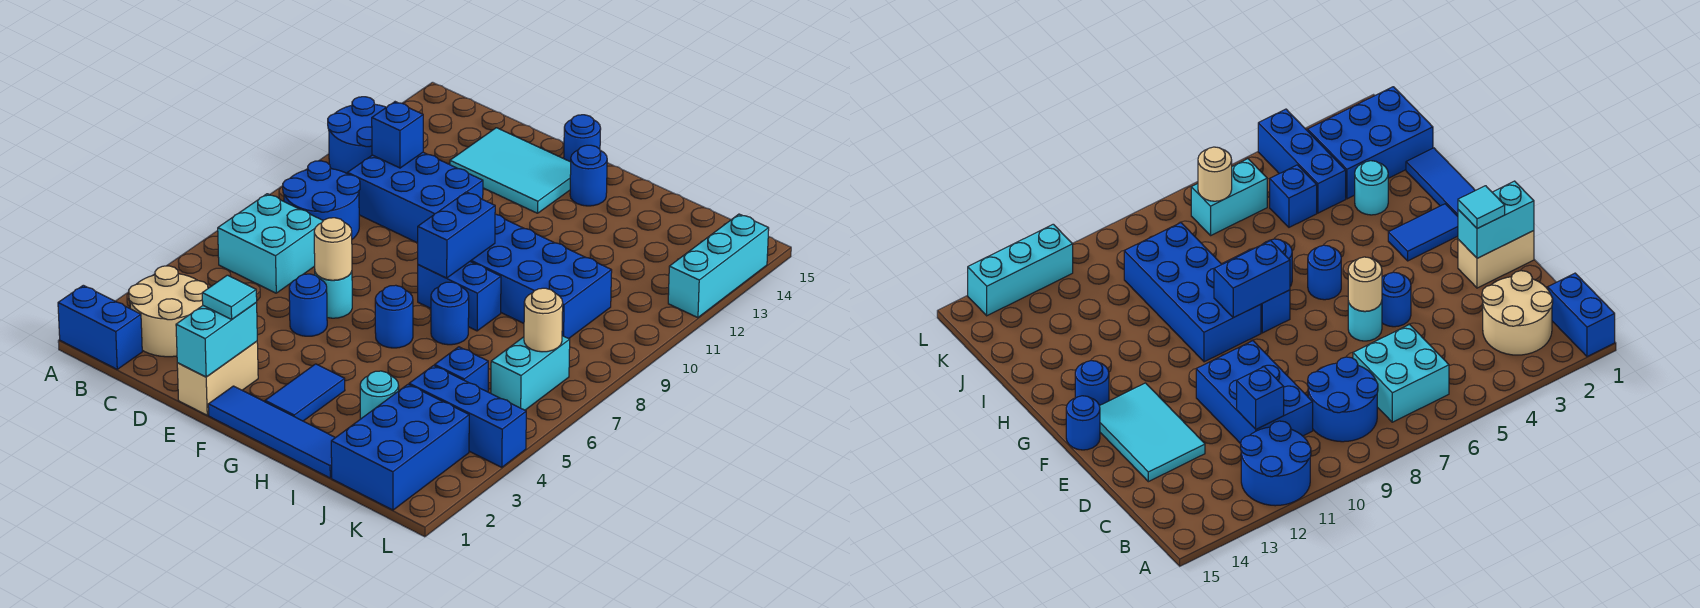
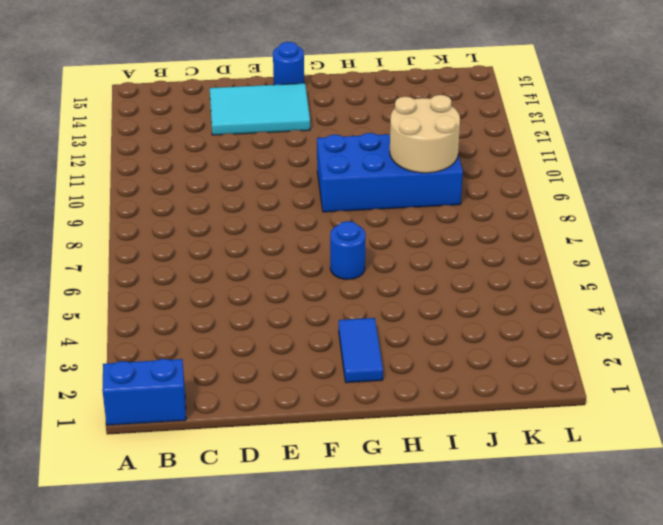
tan round brick I9:J10 level 2 -> tan round brick B2:C3 level 1
none -> blue round brick A11:B12 level 1
none -> cyan brick B6:C7 level 1
none -> blue round brick B8:C9 level 1
none -> blue brick C10:E11 level 1

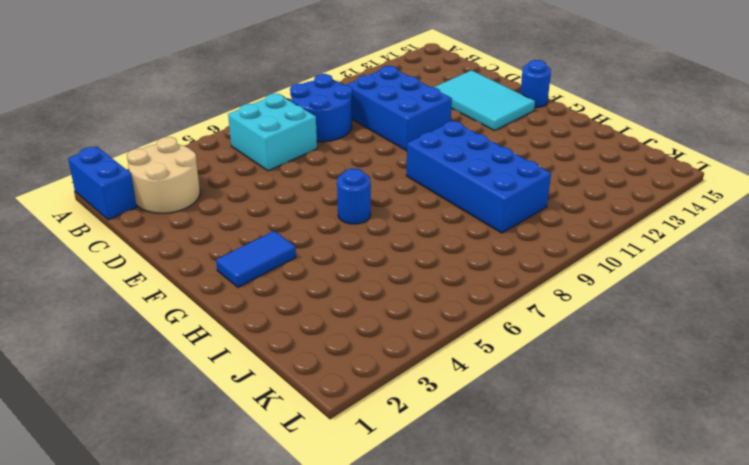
none -> blue round brick A11:B12 level 1
none -> tan brick E1:E2 level 1
none -> blue round brick E5 level 1
none -> cyan round brick E6 level 1

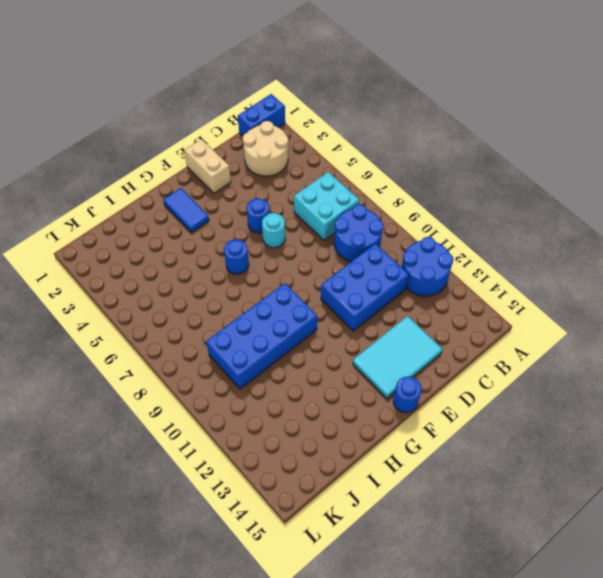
none -> blue tile F1:I1 level 1
none -> blue brick G8:H8 level 1
none -> blue round brick G14 level 1
none -> blue round brick H7 level 1

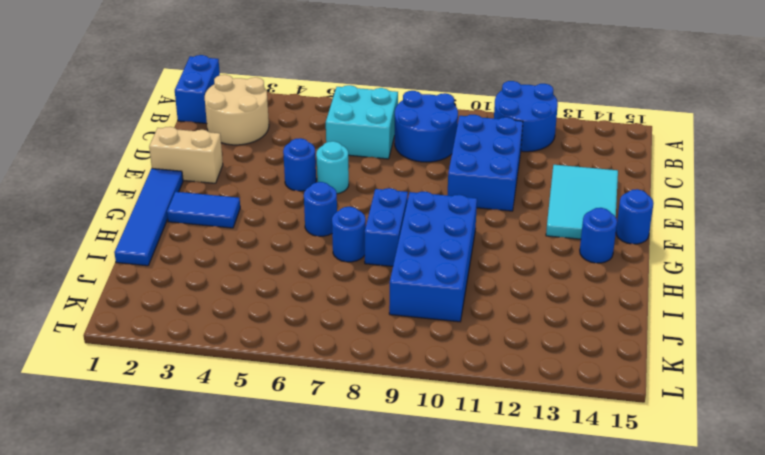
none -> cyan round brick I3 level 1
none -> blue brick J1:K3 level 1
none -> blue brick J4:L4 level 1
none -> blue brick J5 level 1

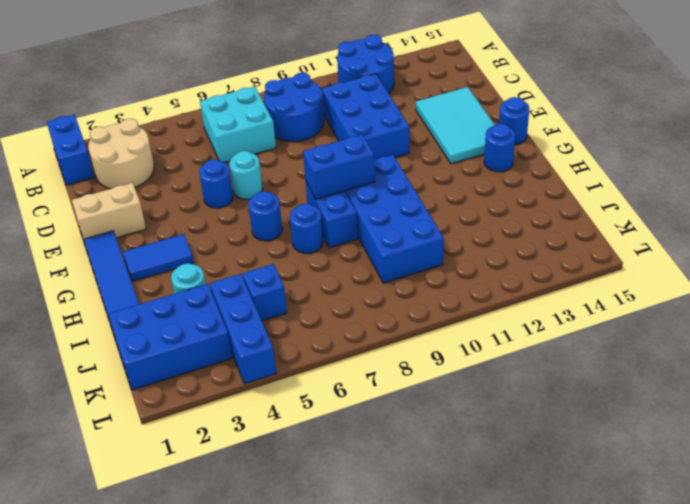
none -> cyan brick K6:K7 level 1
none -> cyan brick L12:L14 level 1
none -> blue brick C11 level 2
none -> cyan brick E1:E2 level 2

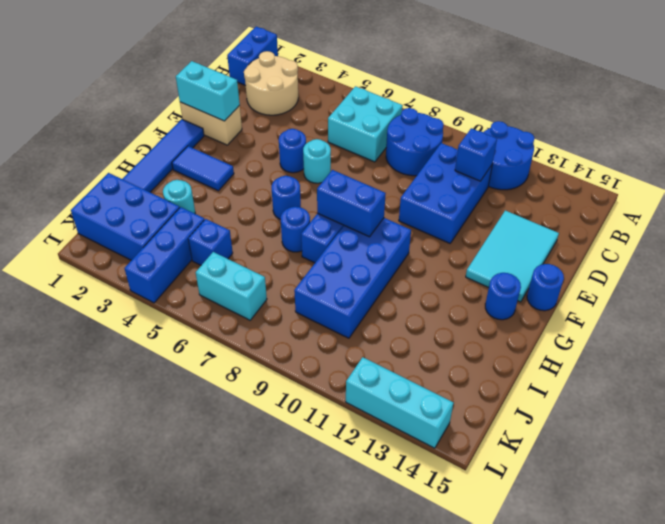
none -> tan round brick E6 level 2
none -> tan round brick K7 level 2
none -> cyan tile E2 level 3

